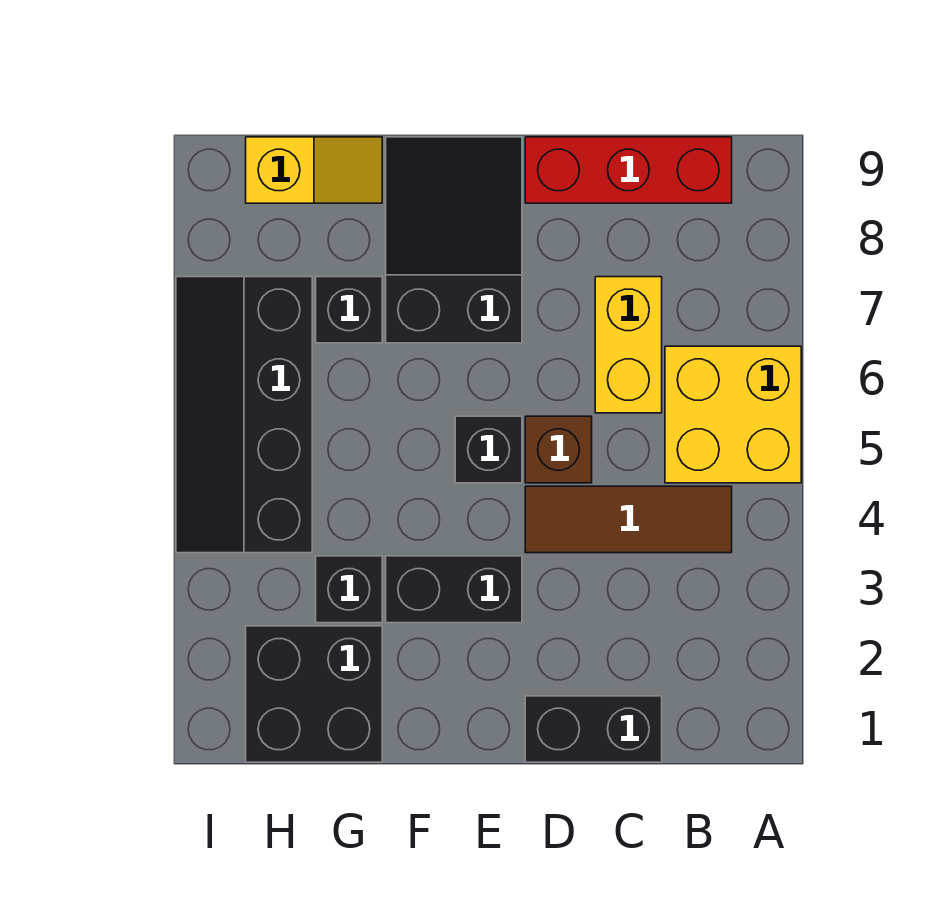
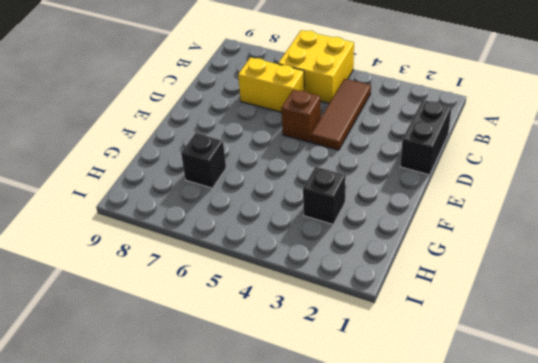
none -> red brick B9:D9 level 1
none -> black brick E3:F3 level 1
none -> black brick E5 level 1

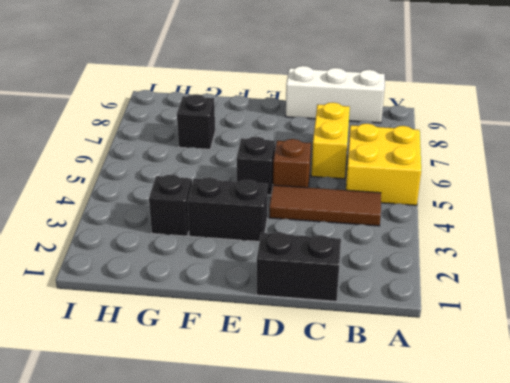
white brick B9:D9 level 1 -> red brick B9:D9 level 1
none -> black slope E7:F9 level 1 top 7
none -> black brick G1:H2 level 1
none -> yellow slope G9:H9 level 1 top H

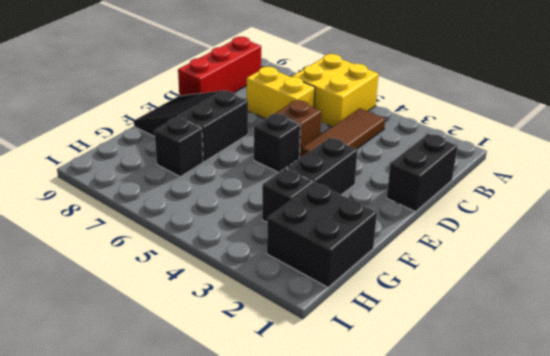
none -> yellow slope G9:H9 level 1 top H
none -> black slope H4:I7 level 1 top H

